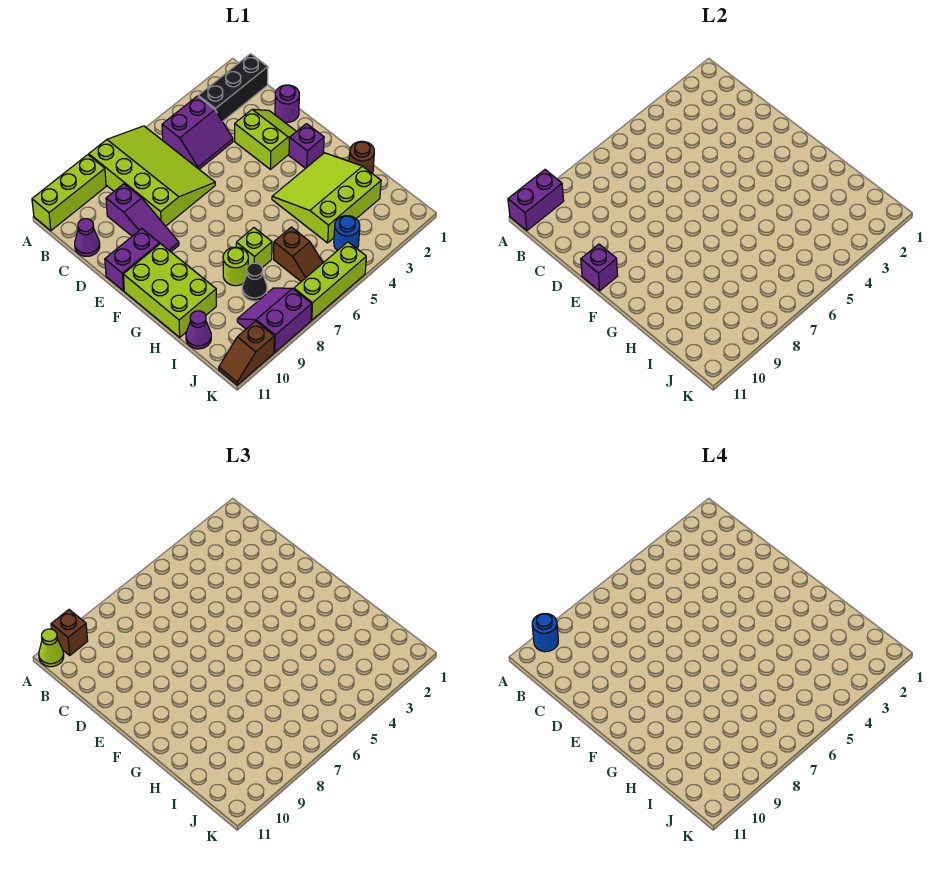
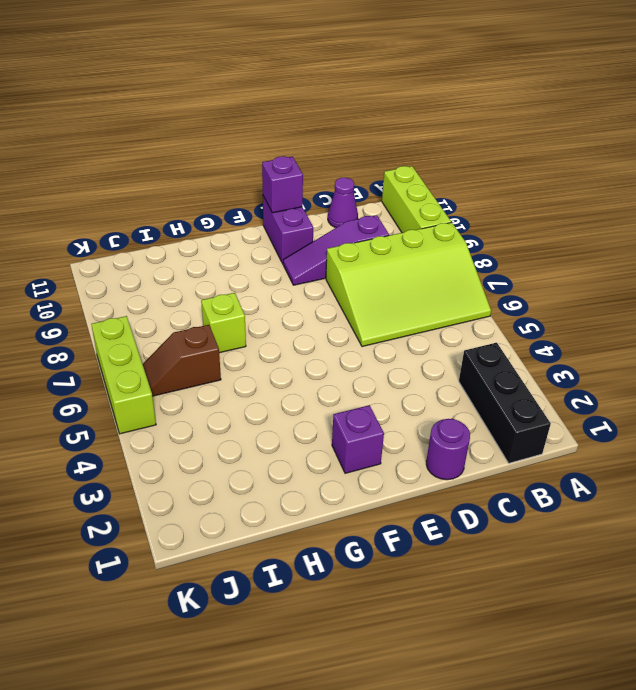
none -> purple slope B4:C5 level 1 top B
none -> lime slope D2:E3 level 1 top 3
none -> lime brick F10:H11 level 1

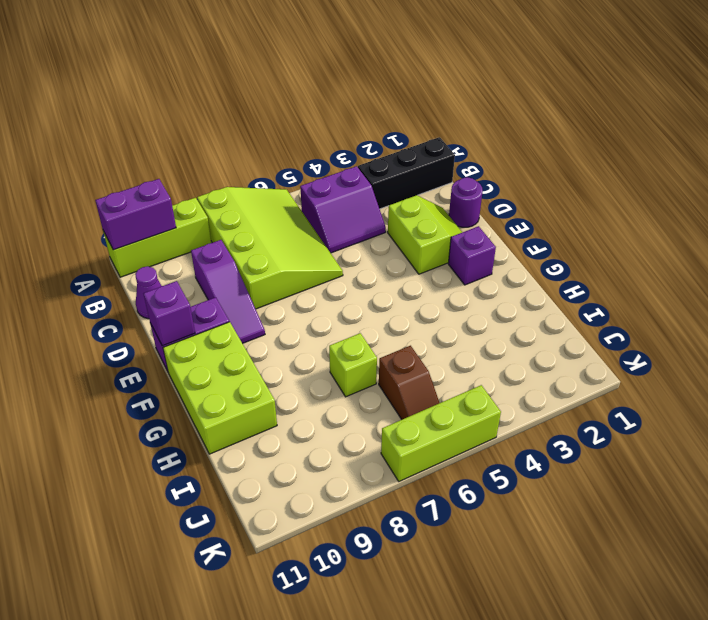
none -> lime slope G2:I4 level 1 top I
none -> brown round brick H1 level 1
none -> lime round brick H8 level 1

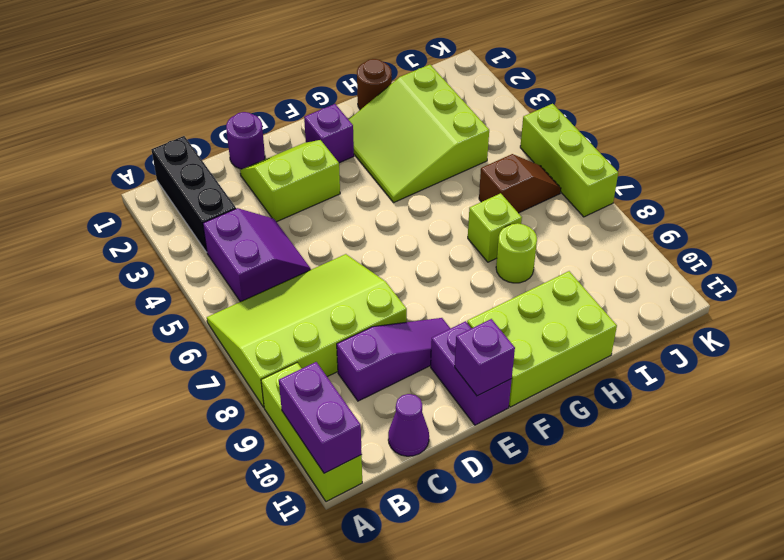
none -> black cone I8 level 1
none -> purple cone I11 level 1
none -> blue round brick J4 level 1

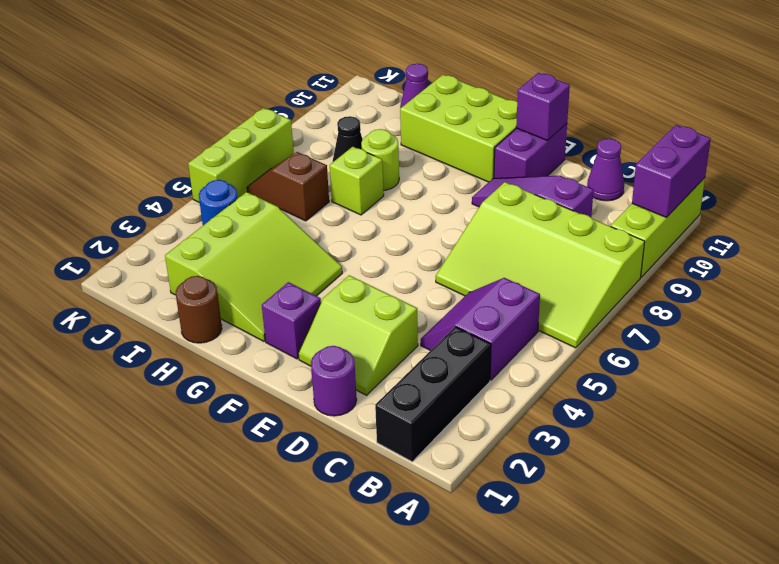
none -> purple slope J8:K9 level 1 top K
none -> brown slope K10:K11 level 1 top 10
none -> brown brick A10 level 3

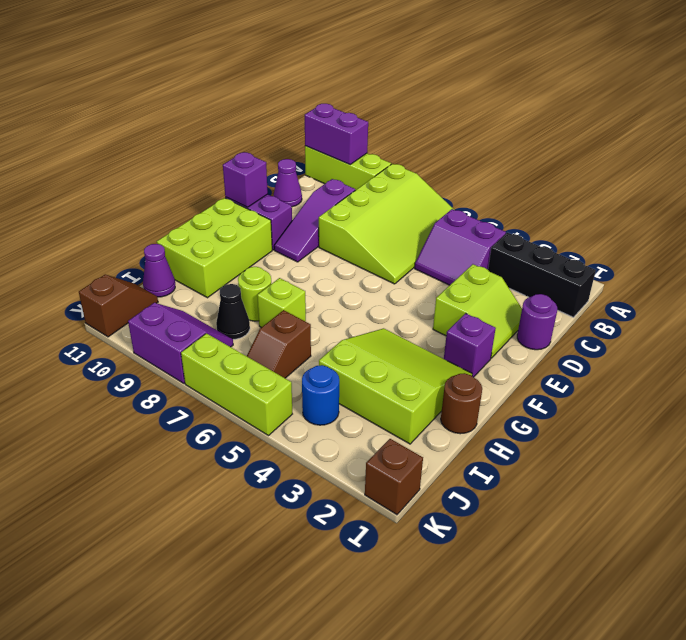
brown slope J11:K11 level 1 top K -> brown slope K10:K11 level 1 top 10
brown brick K1 level 1 -> brown brick A10 level 3
none -> lime cone A11 level 3
none -> blue round brick A10 level 4

